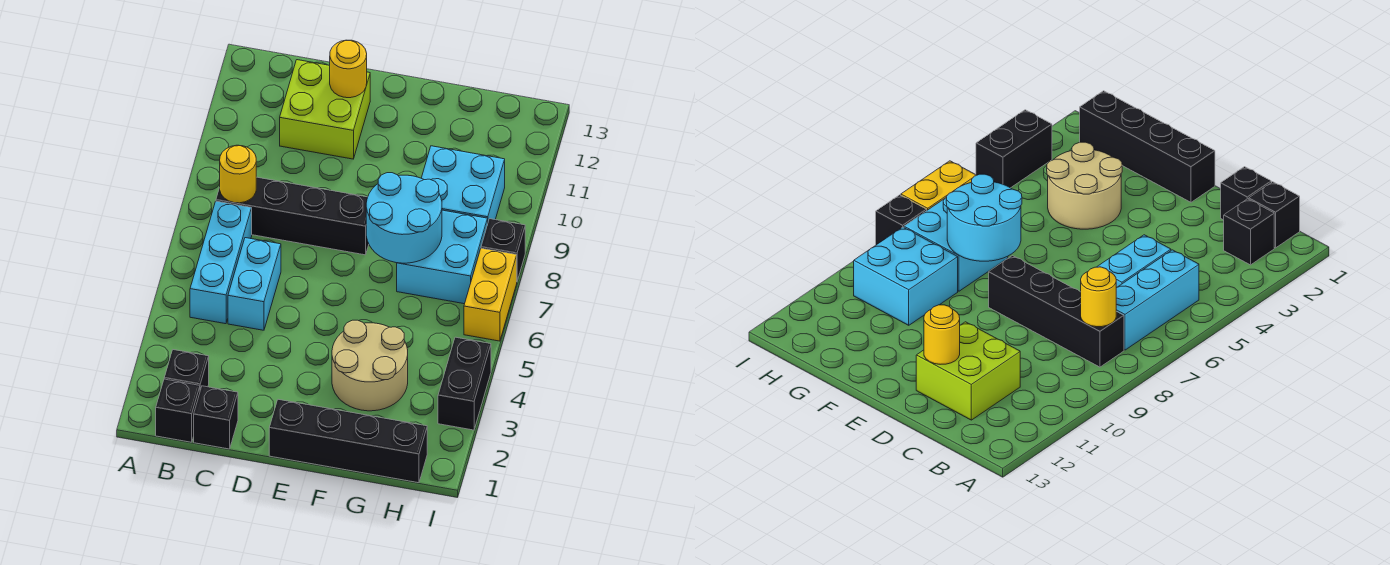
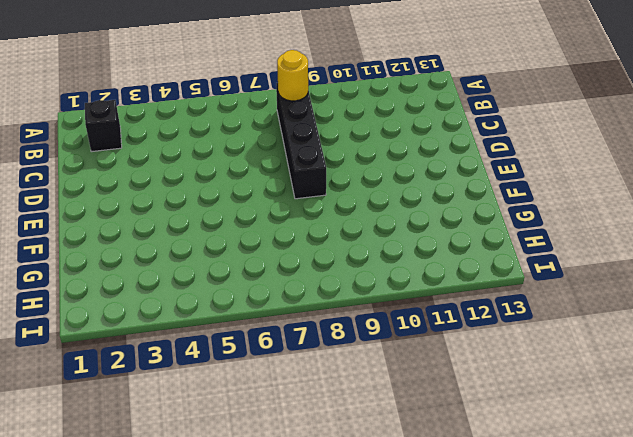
none -> black brick B1 level 1
none -> cyan brick B5:B7 level 1
none -> black brick C1 level 1

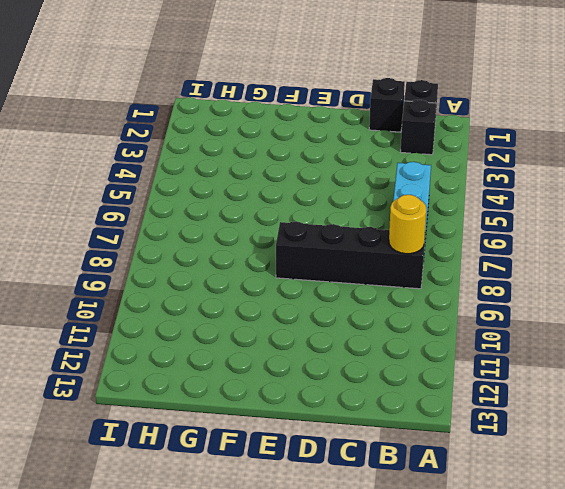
none -> cyan brick C5:C6 level 1
none -> lime brick C11:D12 level 1
none -> black brick E1:H1 level 1

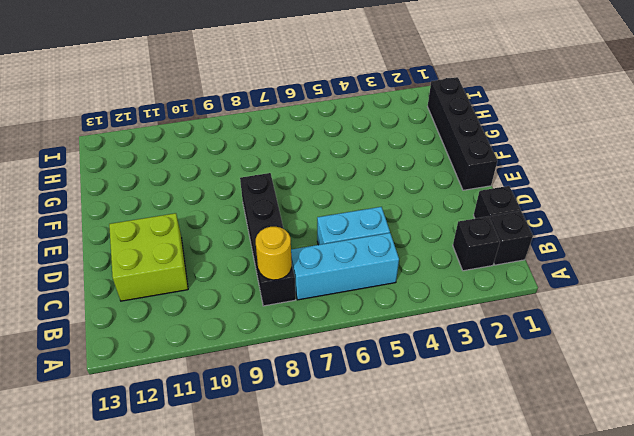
none -> tan round brick F3:G4 level 1
none -> cyan brick G7:H8 level 1
none -> cyan brick G9:H10 level 1

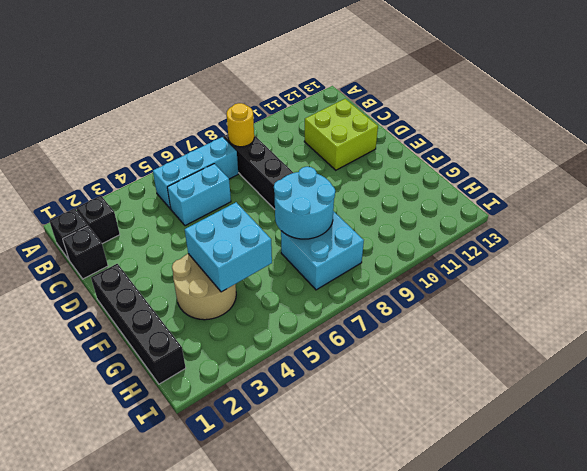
cyan brick F4:G5 level 2 -> cyan brick G9:H10 level 1
none -> black brick I3:I4 level 1
none -> yellow brick I6:I7 level 1
none -> black brick I8 level 1

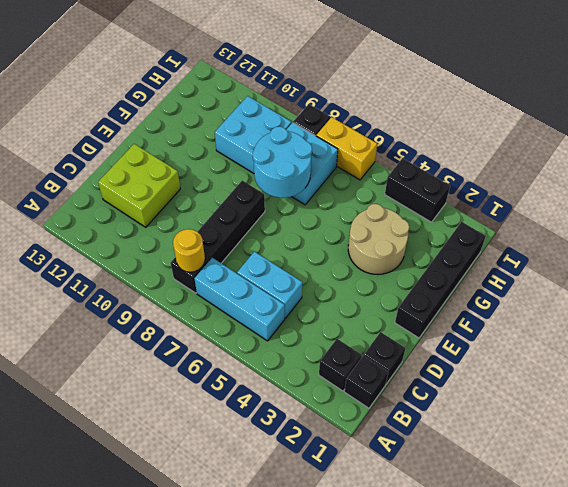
none -> yellow round brick D12 level 2

